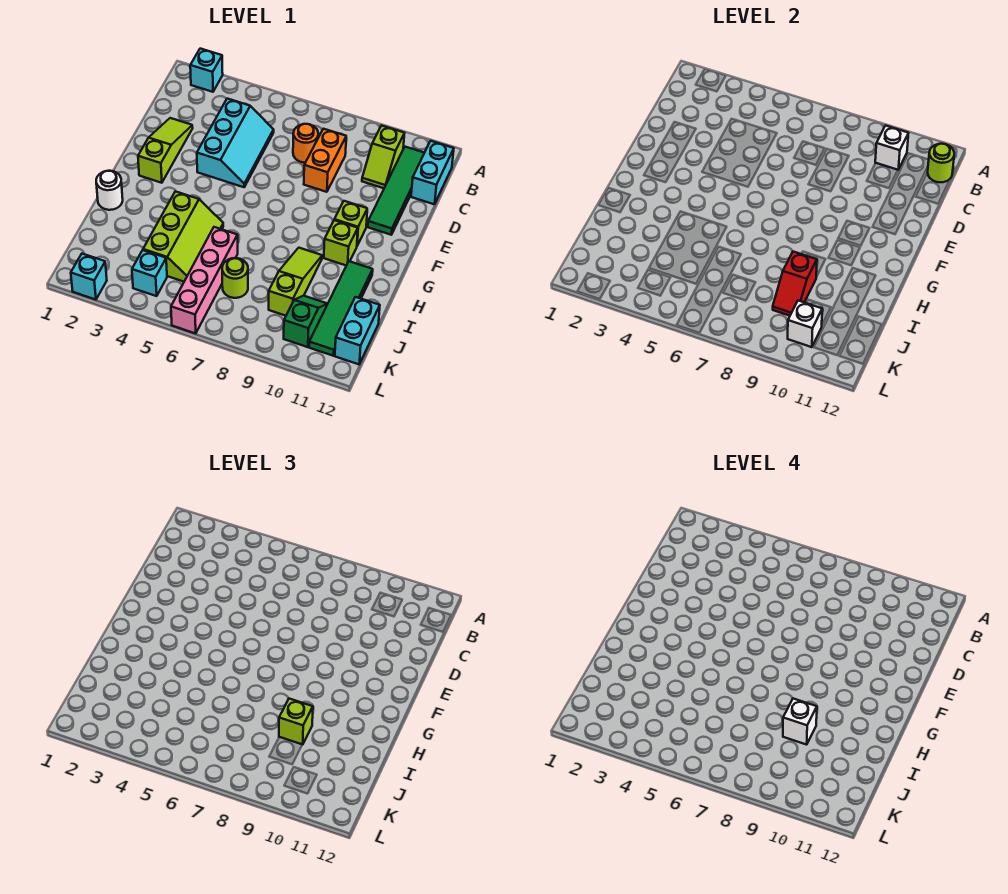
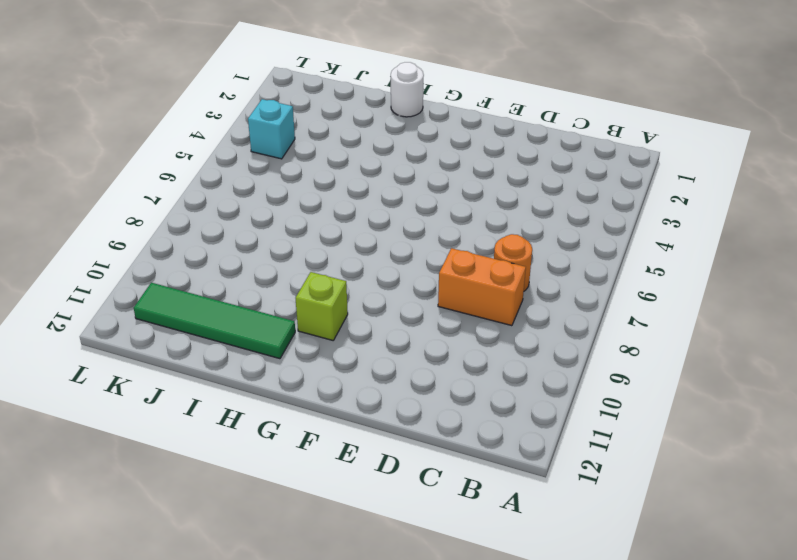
none -> cyan brick A2 level 1
none -> lime slope B10:C10 level 1 top B
none -> green tile B11:E11 level 1

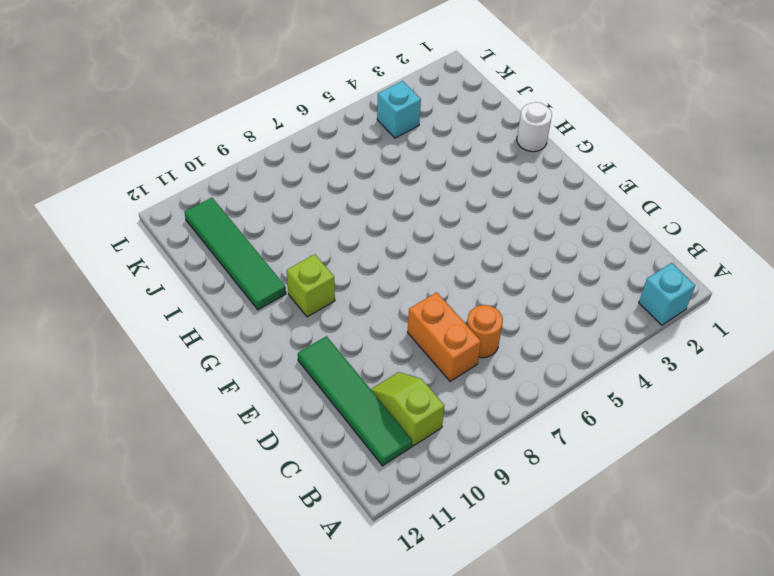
none -> cyan brick B12:C12 level 1
none -> cyan slope C4:E5 level 1 top 4
none -> lime slope D2:F2 level 1 top F

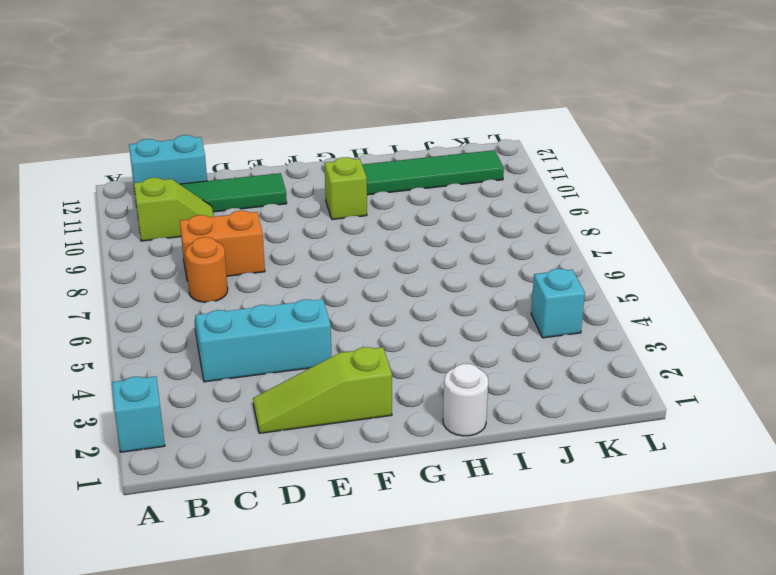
none -> lime brick F10 level 1
none -> lime slope H4:J5 level 1 top 4
none -> lime slope H9:J9 level 1 top J

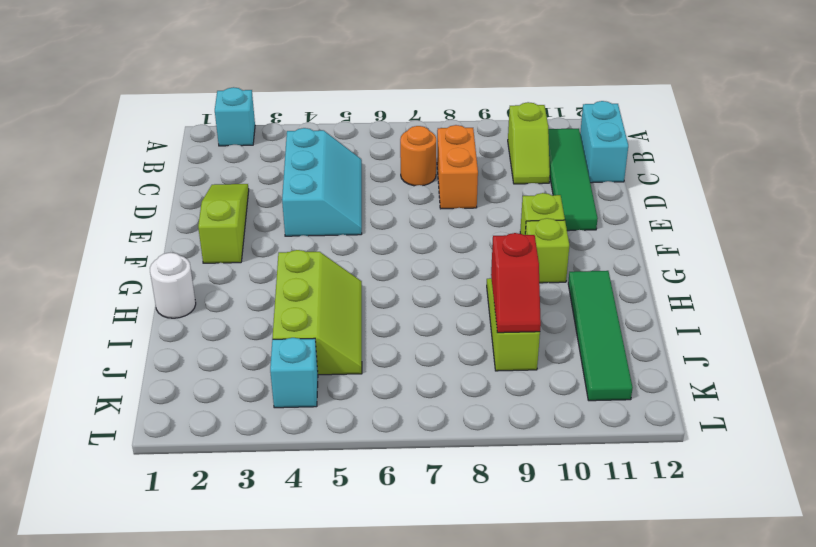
none -> pink brick I6:L6 level 1
none -> lime round brick J7 level 1
none -> green slope J10:K10 level 1 top K

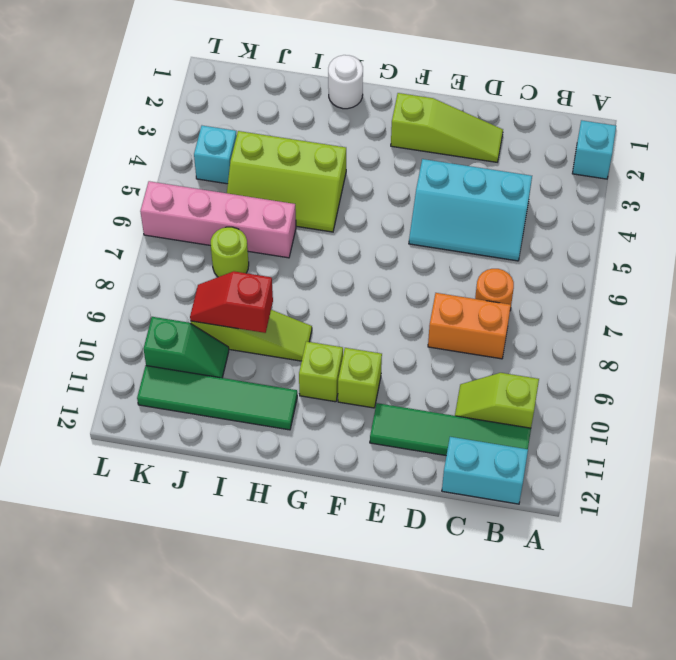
none -> cyan brick J12:K12 level 1
none -> cyan brick L2 level 1
none -> white brick B10 level 2

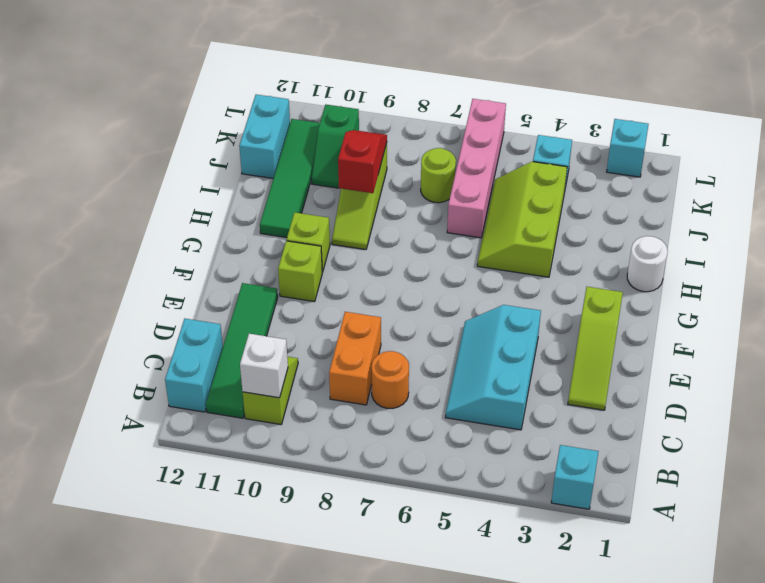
none -> lime round brick B12 level 2
none -> white brick K10 level 2
none -> lime brick I9 level 3

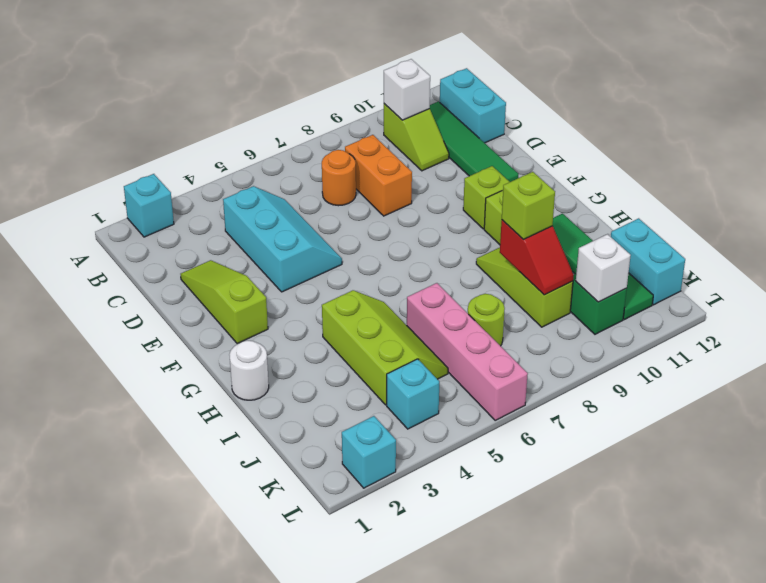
none -> lime round brick B12 level 2
none -> white brick I9 level 4

